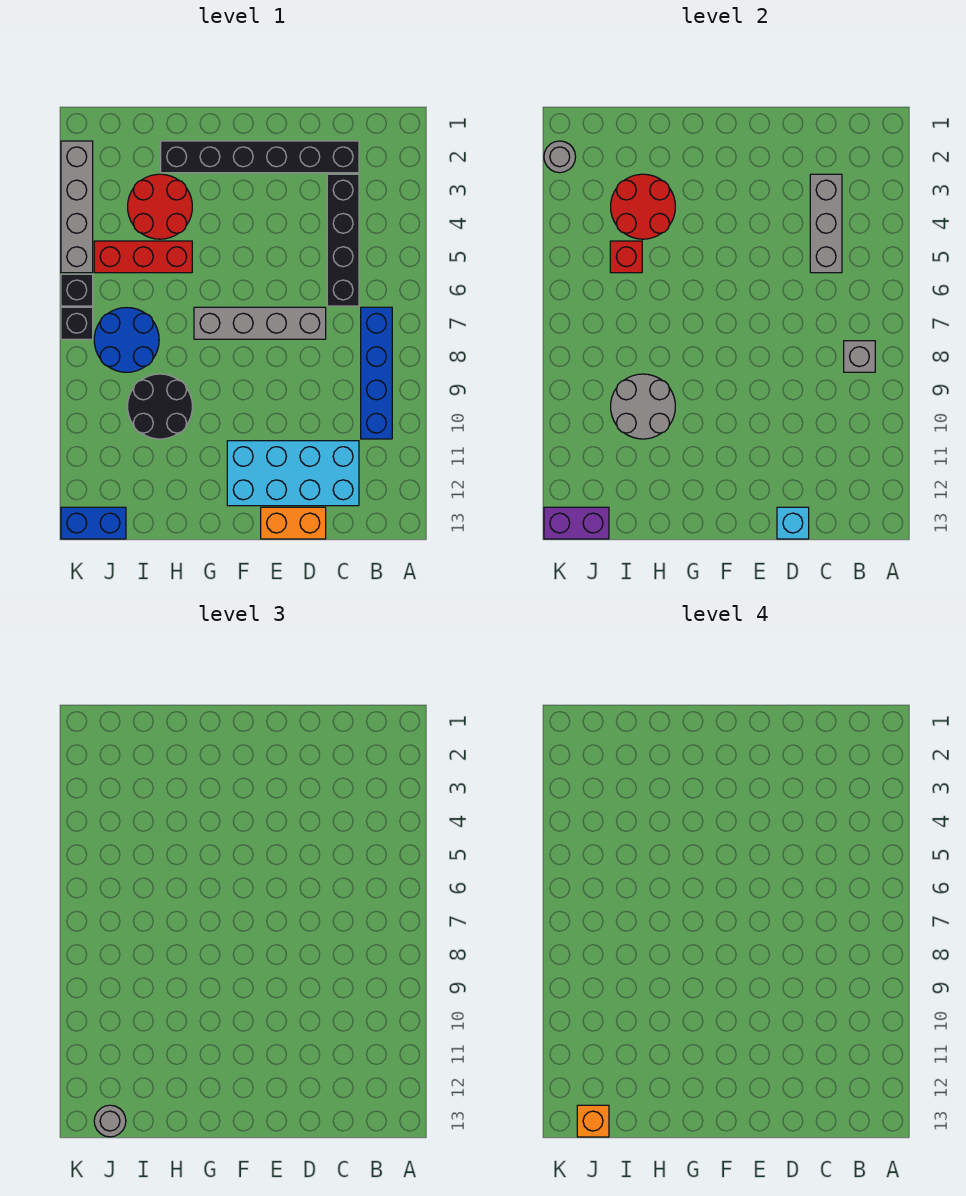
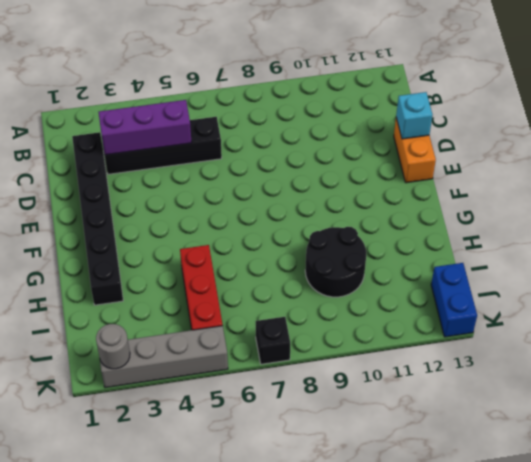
purple brick C3:C5 level 2 -> grey brick C3:C5 level 2
none -> blue brick B7:B10 level 1
none -> cyan brick C11:F12 level 1
none -> grey brick D7:G7 level 1

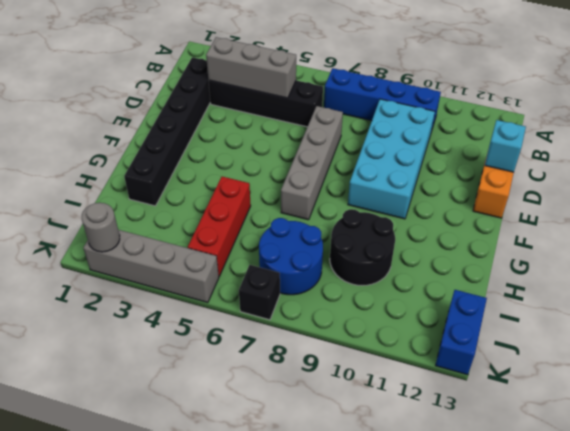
cyan brick C9:F10 level 1 -> cyan brick C11:F12 level 1
none -> red round brick H3:I4 level 1
none -> black brick K6 level 1
none -> grey brick B8 level 2

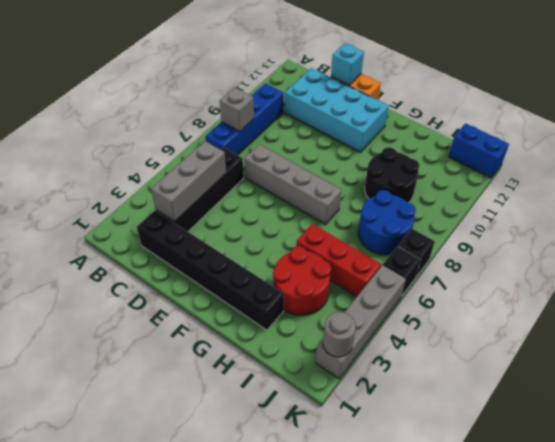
none -> red round brick H3:I4 level 2
none -> grey round brick H9:I10 level 2
none -> red brick I5 level 2

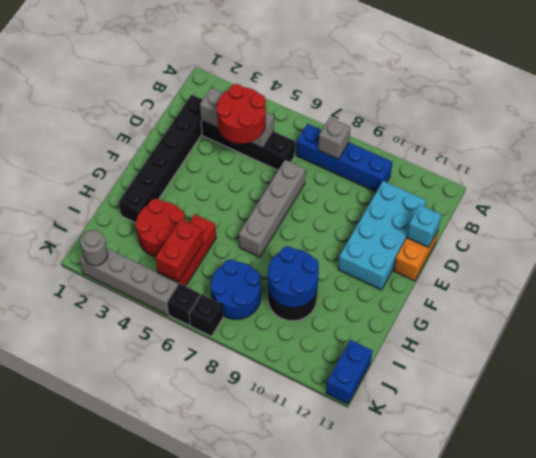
red round brick C4:D5 level 3 -> red round brick H3:I4 level 2
blue round brick H9:I10 level 2 -> grey round brick H9:I10 level 2
red brick I5:J5 level 2 -> red brick I5 level 2
none -> purple brick J13:K13 level 2
none -> grey round brick J13 level 3
none -> orange brick J13 level 4

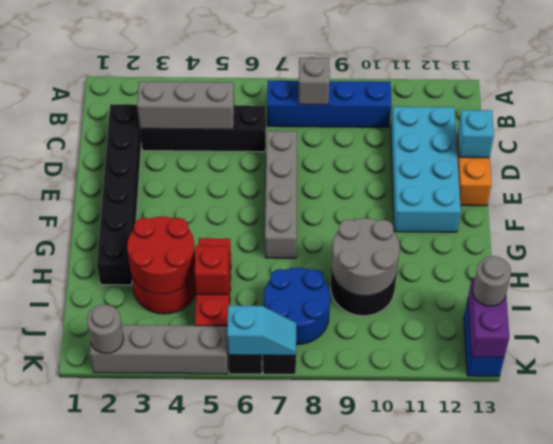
cyan slope K6:K7 level 2 top 6 -> none
none -> orange brick J13 level 4

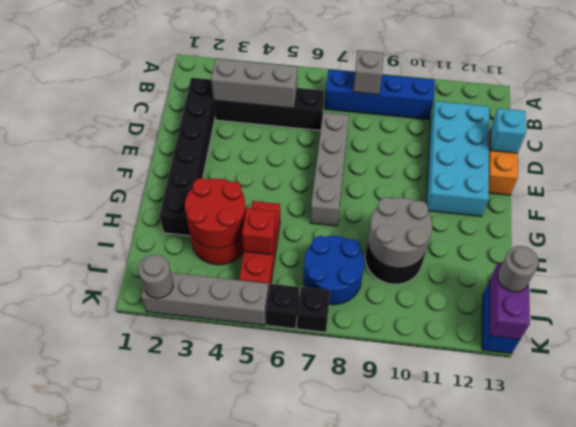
none -> orange brick J13 level 4

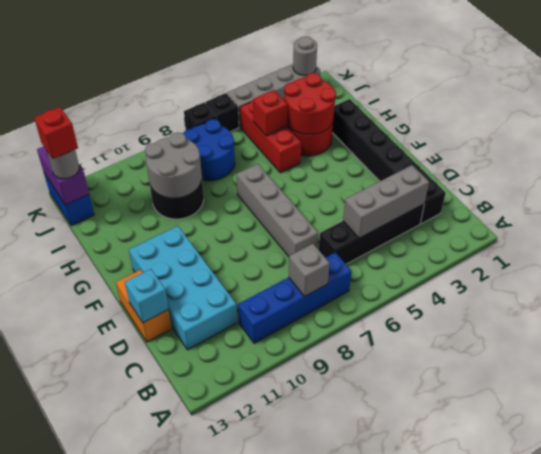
red brick J13 level 4 -> orange brick J13 level 4

